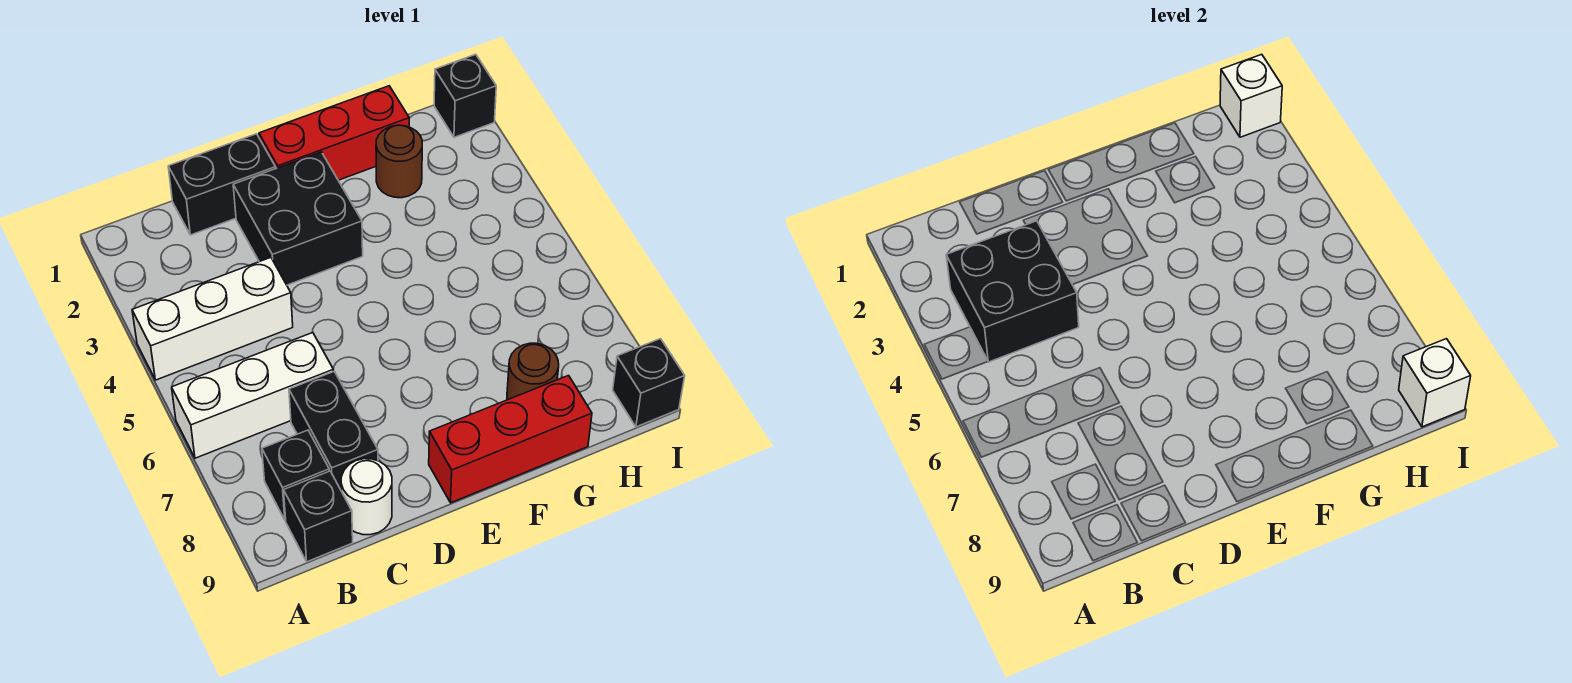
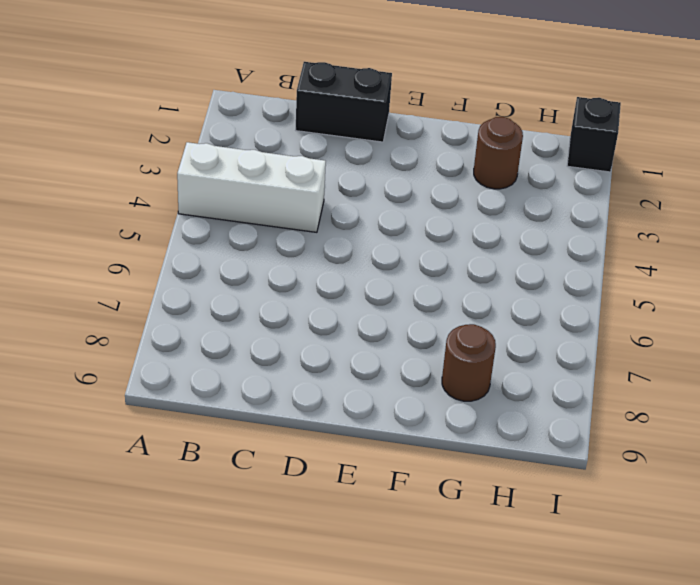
none -> white brick A6:C6 level 1
none -> black brick B8 level 1
none -> black brick B9 level 1

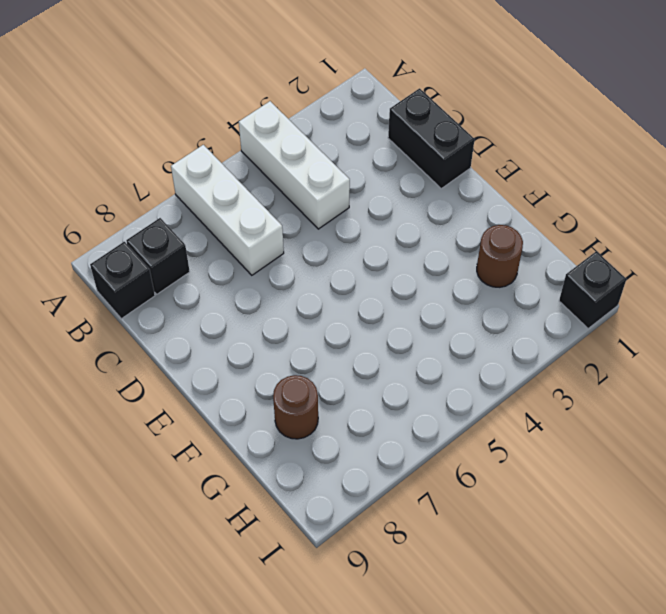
none -> black brick C7:C8 level 1
none -> white round brick C9 level 1
none -> black brick D2:E3 level 1

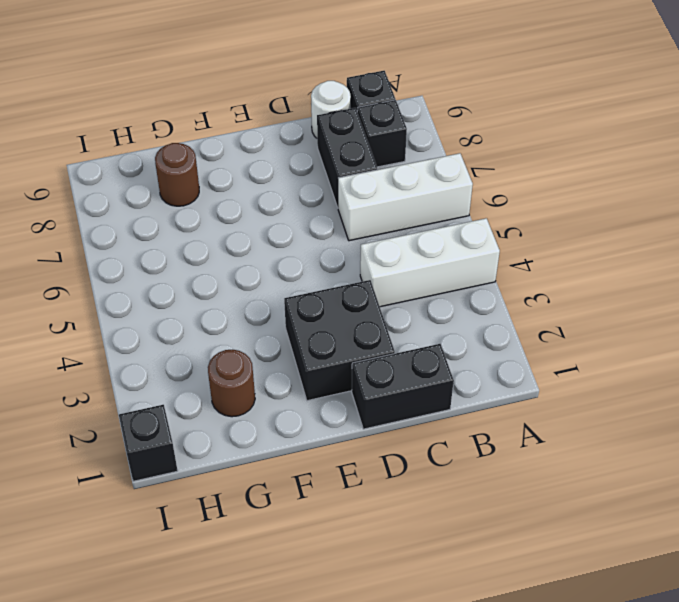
none -> red brick E1:G1 level 1
none -> red brick E9:G9 level 1
none -> black brick I9 level 1

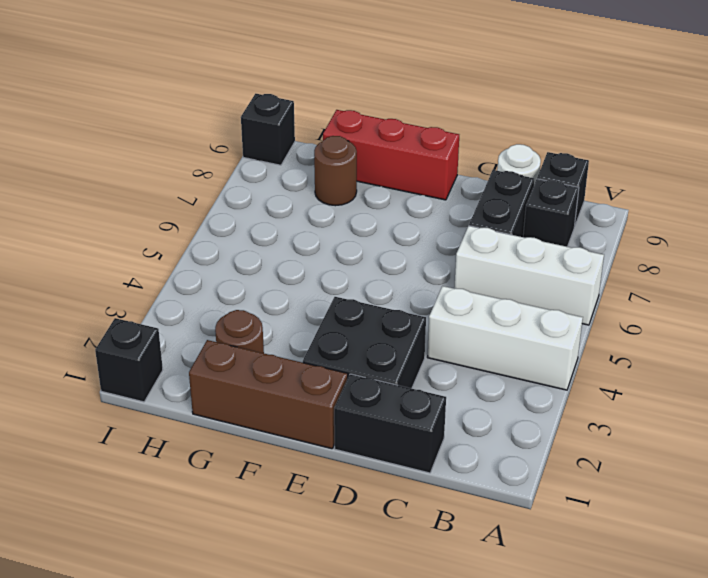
brown brick E1:G1 level 1 -> red brick E1:G1 level 1
none -> black brick B3:C4 level 2
none -> white brick I1 level 2
none -> white brick I9 level 2

